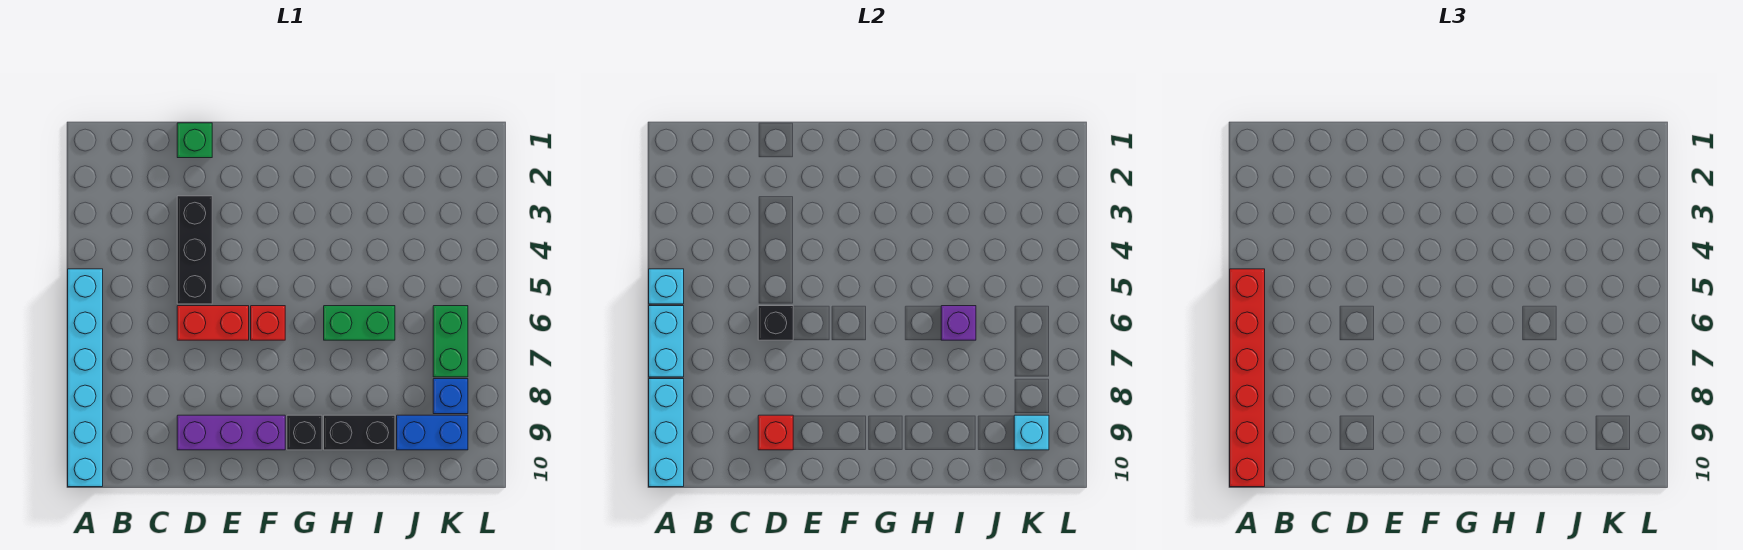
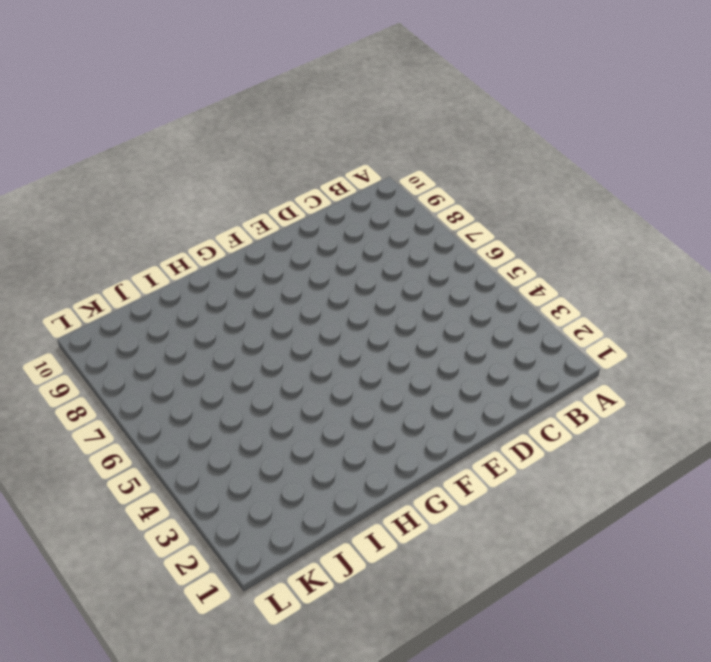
none -> cyan brick A5:A10 level 1
none -> green brick D1 level 1
none -> black brick D3:D5 level 1

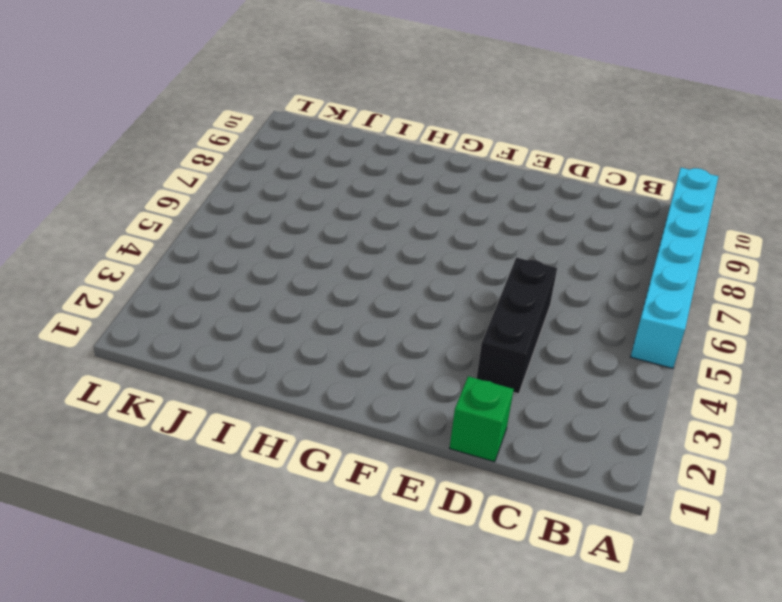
none -> red brick D6:E6 level 1
none -> purple brick D9:F9 level 1
none -> red brick F6 level 1

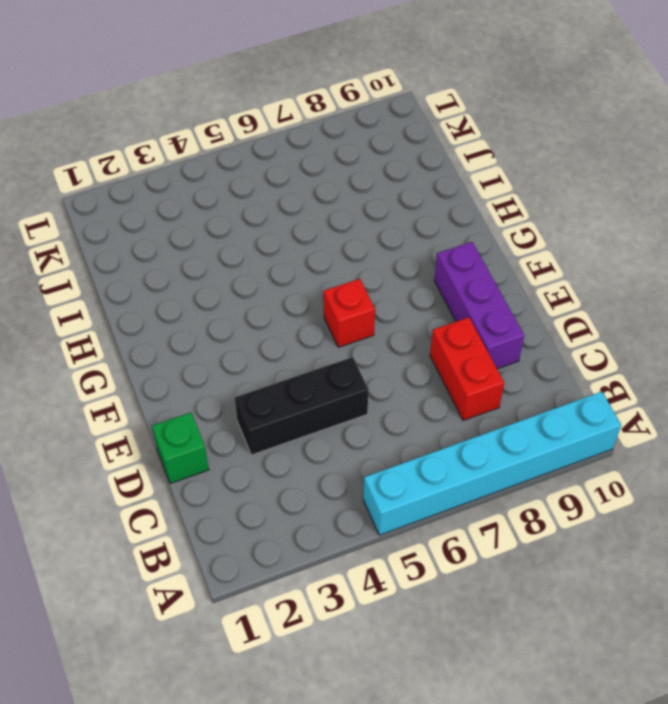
red brick C8:D8 level 1 -> red brick D6:E6 level 1
none -> black brick G9 level 1
none -> green brick H6:I6 level 1
none -> black brick H9:I9 level 1

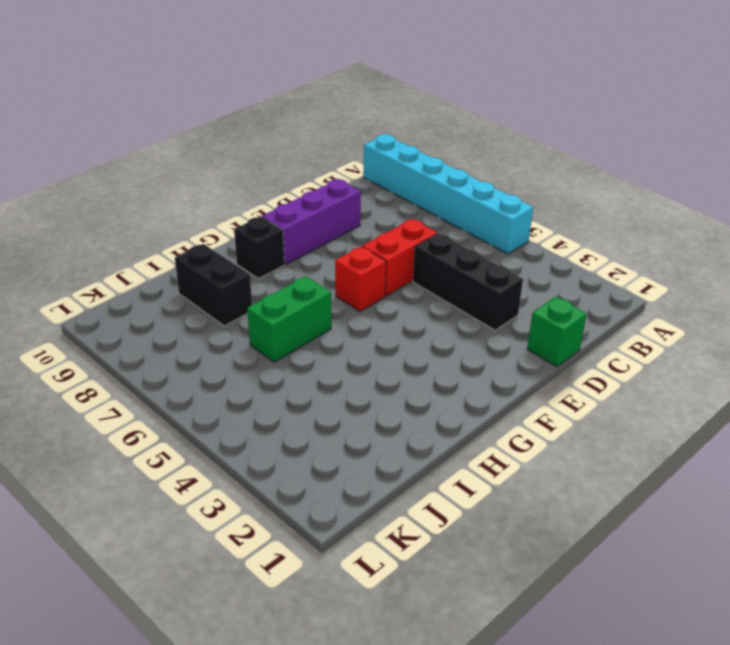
black brick I8:I9 level 1 -> black brick H9:I9 level 1
none -> blue brick J9:K9 level 1
none -> green brick K6:K7 level 1
none -> blue brick K8 level 1

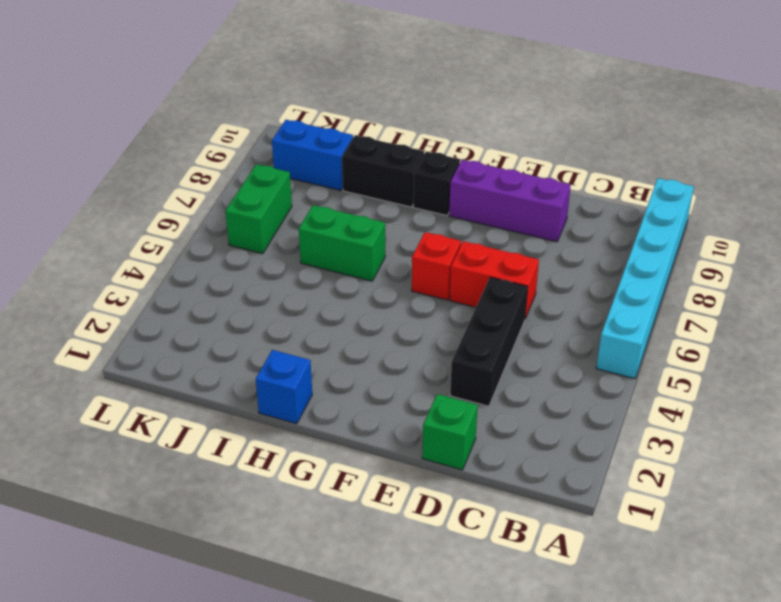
blue brick H1 level 1 -> blue brick K8 level 1
none -> cyan brick A5 level 2
none -> cyan brick A6:A7 level 2
none -> cyan brick A8:A10 level 2

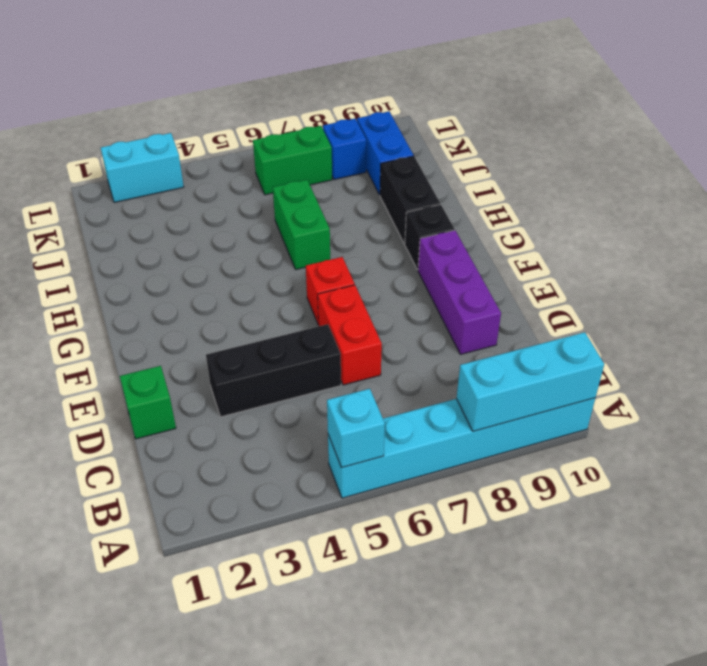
cyan brick L2:L3 level 1 -> cyan brick A6:A7 level 2
none -> black brick D6 level 2
none -> red brick D9 level 2
none -> purple brick I6 level 2

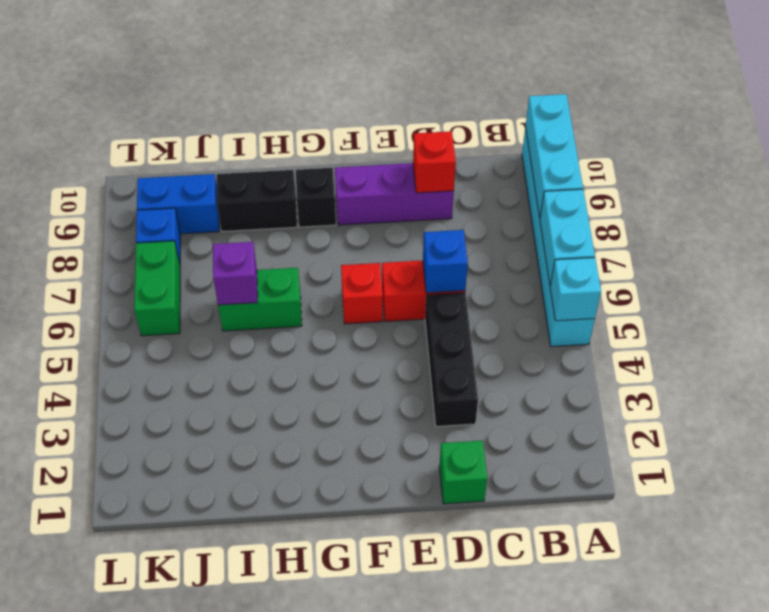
blue brick D6 level 2 -> black brick D6 level 2
none -> cyan brick K9 level 2
none -> red brick A5:A10 level 3

